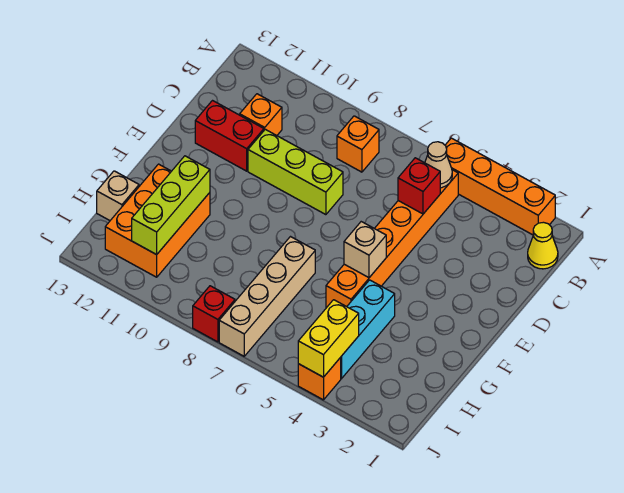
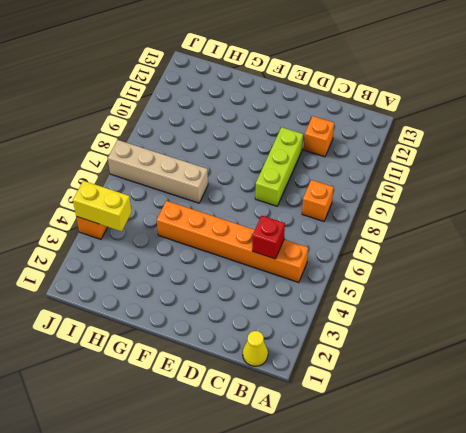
none -> orange brick A2:A5 level 1
none -> red brick D11:D12 level 1
none -> cyan brick G4:I4 level 1

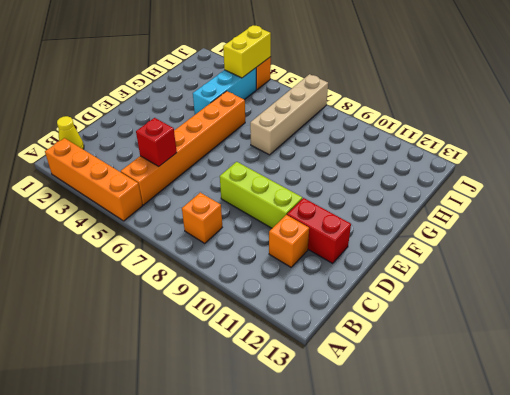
none -> orange brick G11:I12 level 1
none -> tan brick H13 level 1
none -> red brick J8 level 1

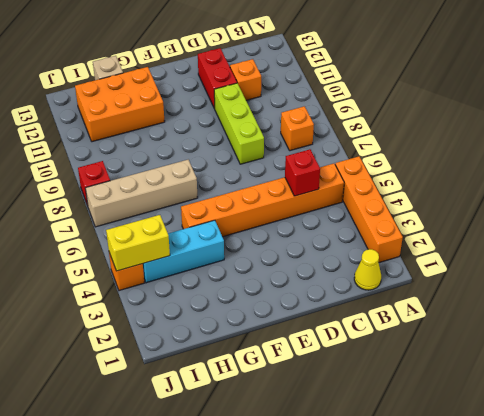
none -> tan cone B5 level 2
none -> tan brick F5 level 2
none -> lime brick G11:I11 level 2

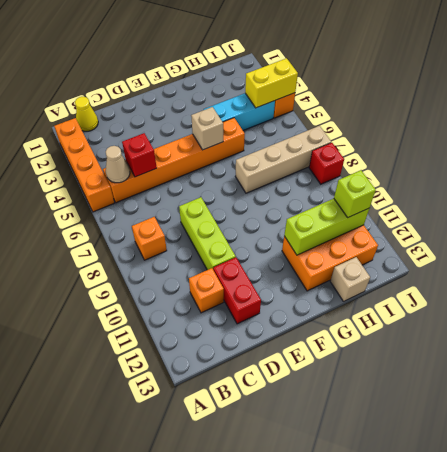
lime brick I11 level 3 -> none

